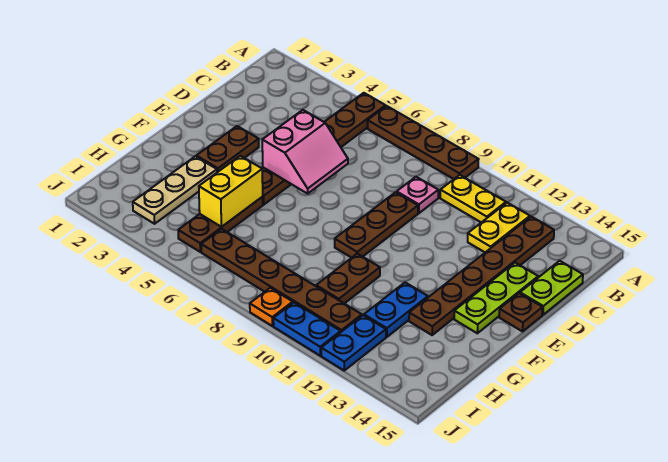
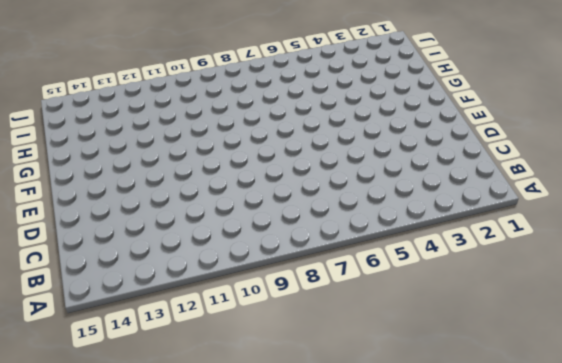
none -> brown plate A5:F5 level 1
none -> brown plate A6:A9 level 1
none -> yellow plate B10:B11 level 1

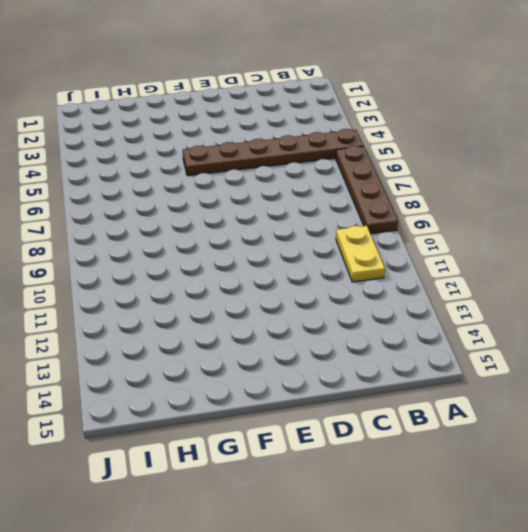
none -> yellow plate B12:C12 level 1
none -> brown plate B13:G13 level 1
none -> pink plate C9 level 1

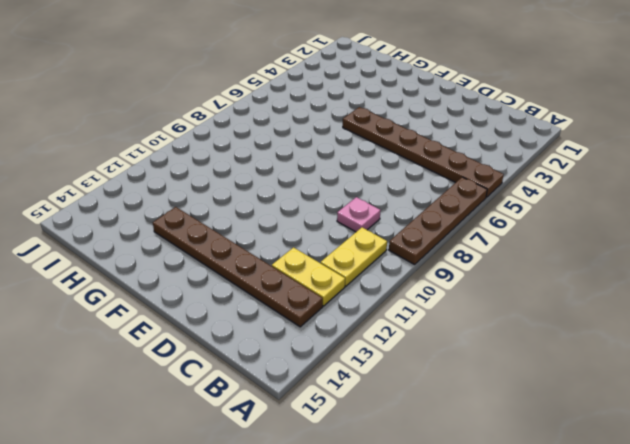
none -> lime plate C15:D15 level 1
none -> brown plate D9:F9 level 1
none -> lime plate D14:F14 level 1

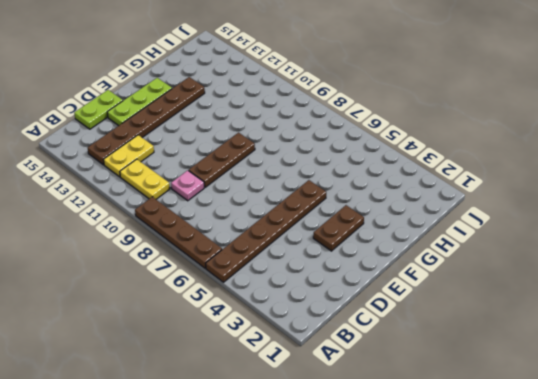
none -> brown plate E15 level 1
none -> tan plate G3:I3 level 1
none -> brown plate G5:I5 level 1

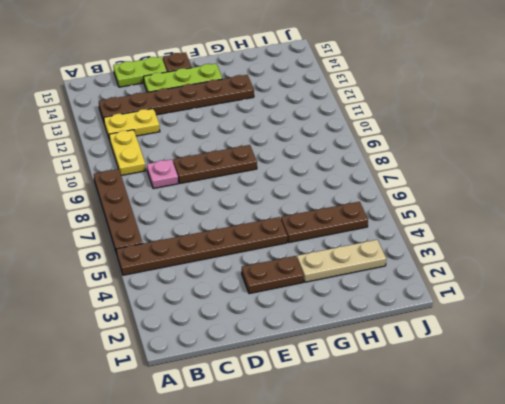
none -> brown plate G10:H10 level 1
none -> blue plate G12:H12 level 1
none -> brown plate I6:I11 level 1

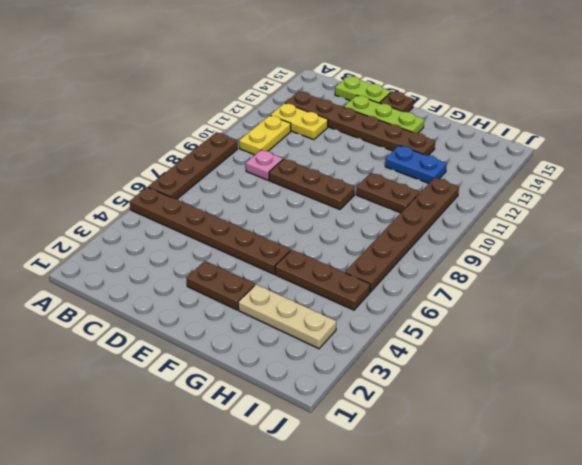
none -> blue plate I12:J12 level 1
none -> orange plate J9 level 1
none -> blue plate J10:J11 level 1

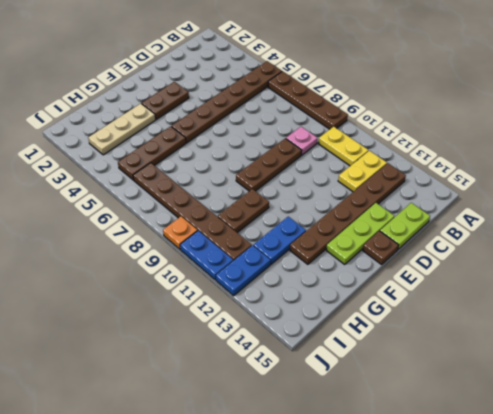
none -> pink slope D5:E6 level 2 top 5
none -> yellow brick G5:H5 level 2

